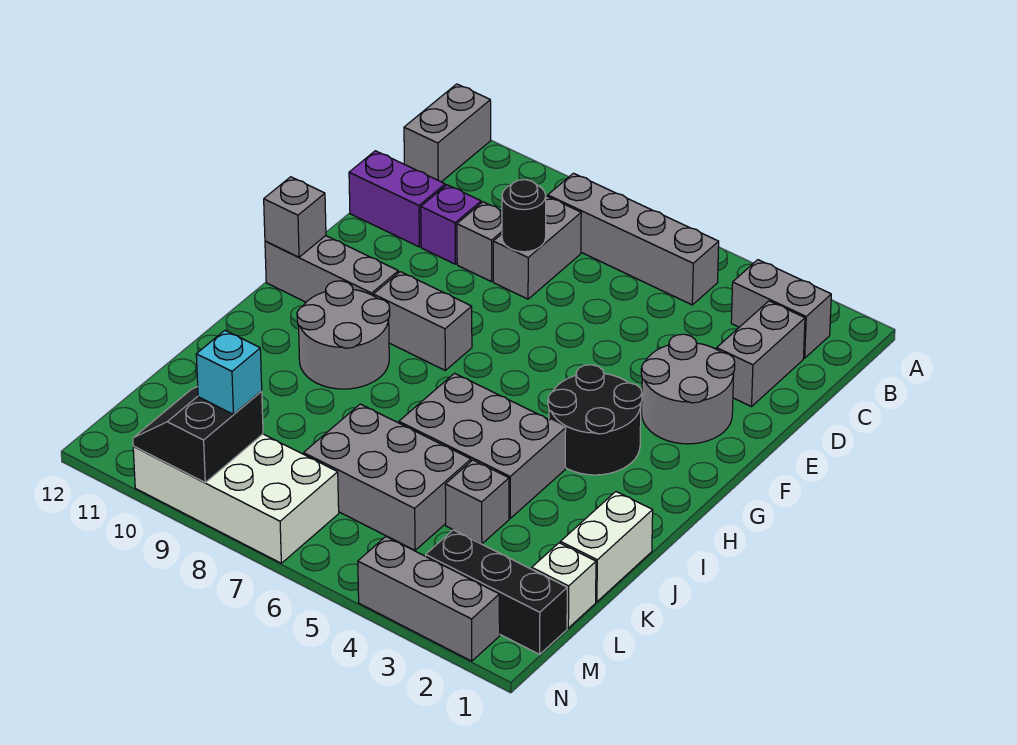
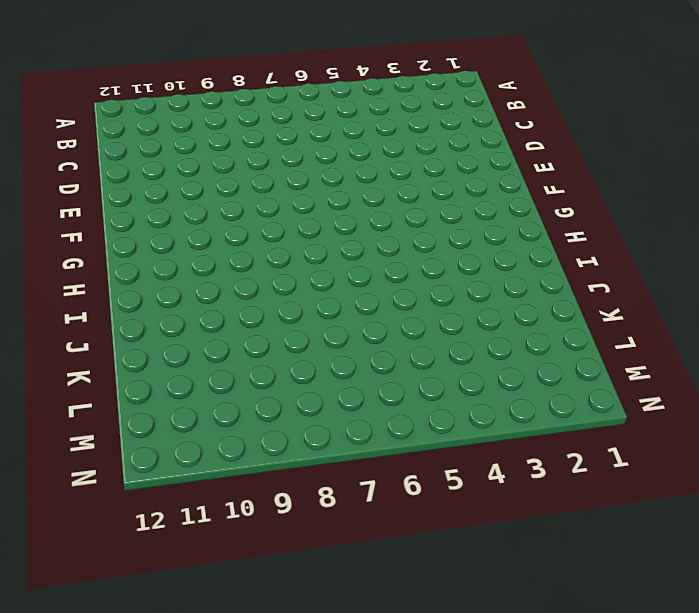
none -> grey brick A12:B12 level 1
none -> grey brick B2:B3 level 1
none -> grey brick B5:B8 level 1

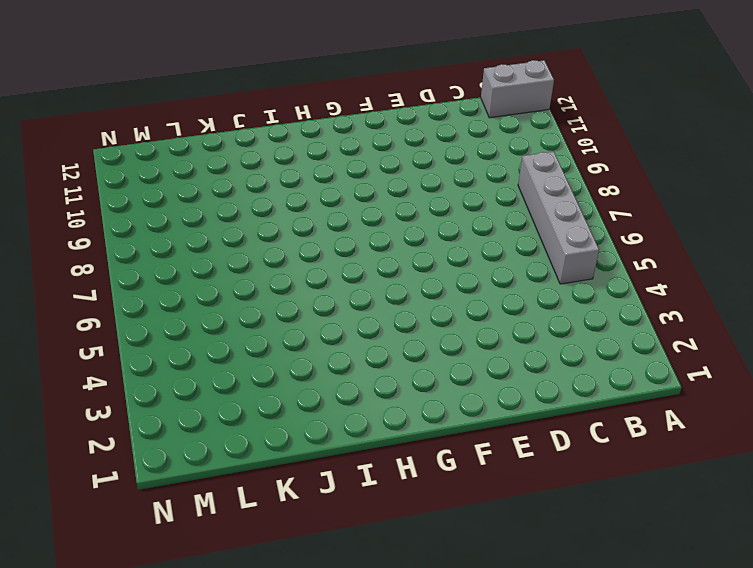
none -> grey brick B2:B3 level 1
none -> grey brick C2:D2 level 1
none -> grey brick C8:D8 level 1

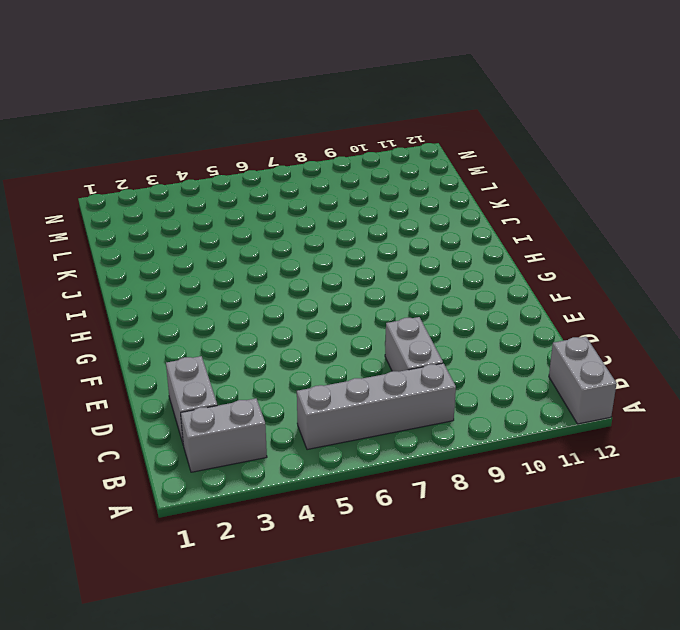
none -> grey brick D9 level 1
none -> purple brick D10 level 1
none -> purple brick D11:D12 level 1

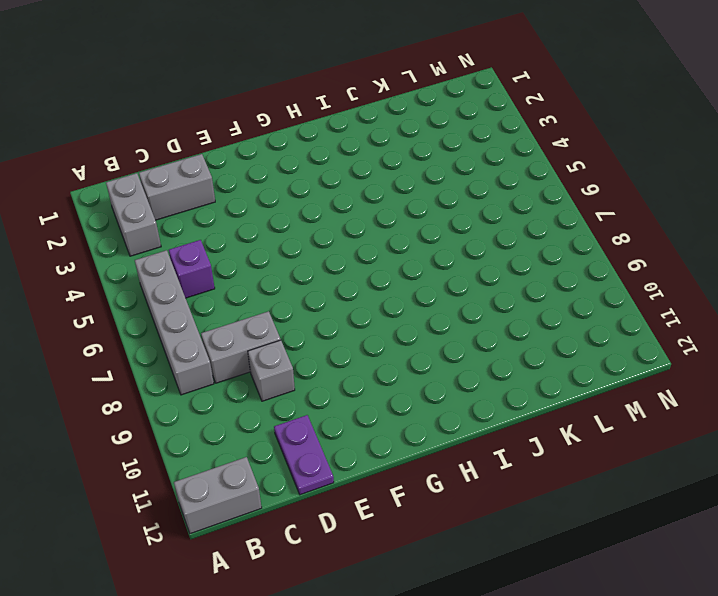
purple brick C5 level 1 -> purple brick D10 level 1
purple plate D11:D12 level 1 -> purple brick D11:D12 level 1
none -> grey round brick E2:F3 level 1
none -> black round brick G3:H4 level 1
none -> grey brick G8:G9 level 1

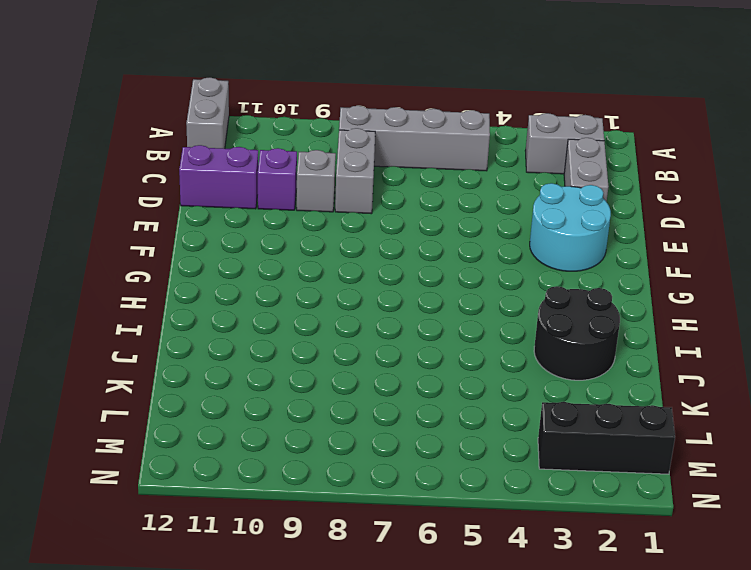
cyan round brick E2:F3 level 1 -> grey round brick E2:F3 level 1
black round brick I2:J3 level 1 -> black round brick G3:H4 level 1
none -> grey brick G8:G9 level 1
none -> grey brick G10:G12 level 1
none -> grey round brick H9:I10 level 1

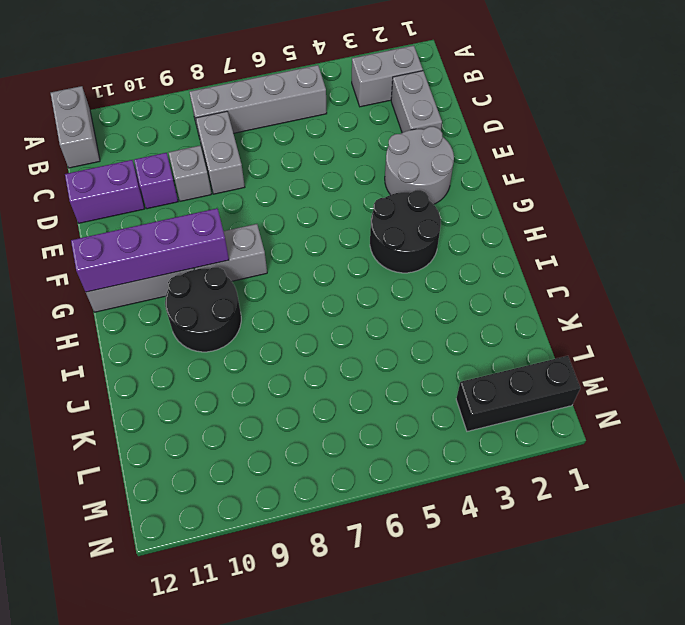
purple brick G9:G12 level 2 -> grey brick G12 level 2
black round brick H9:I10 level 1 -> grey round brick H9:I10 level 1
none -> grey brick I4:J6 level 1
none -> white brick J1:K1 level 1
none -> grey brick K4 level 1

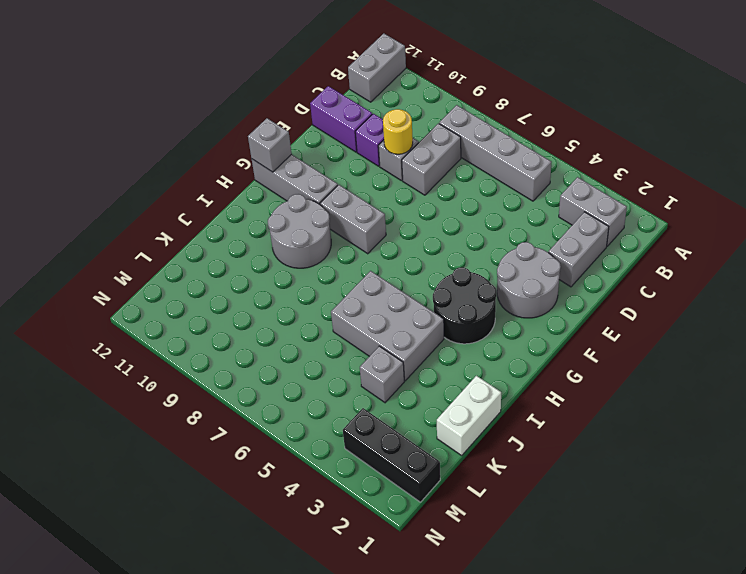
yellow round brick D9 level 2 -> none
none -> grey brick K5:L7 level 1
none -> white brick L1 level 1
none -> white brick M7:N10 level 1

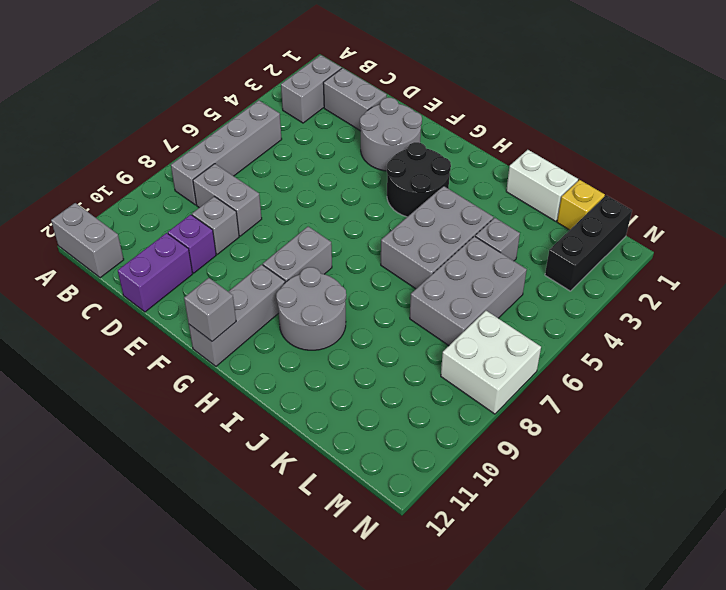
yellow brick L1 level 1 -> white brick L1 level 1
white brick M7:N8 level 1 -> white brick M7:N10 level 1
none -> grey brick N2:N4 level 1
none -> black round brick D8 level 2
none -> black slope M9:N10 level 2 top 9

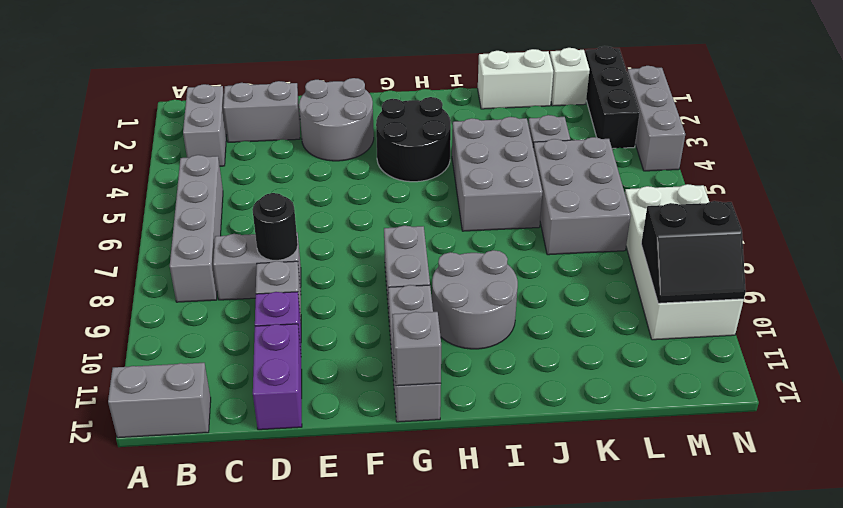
none -> cyan brick M9 level 3

